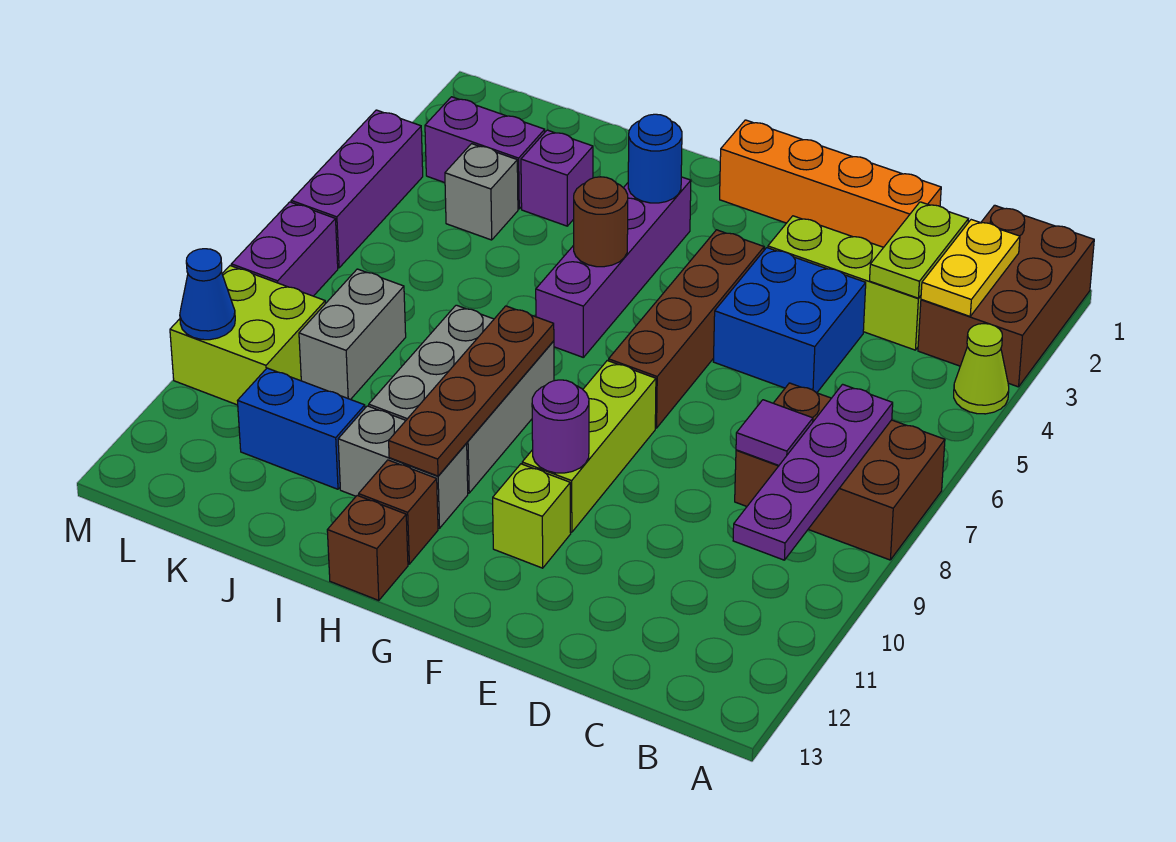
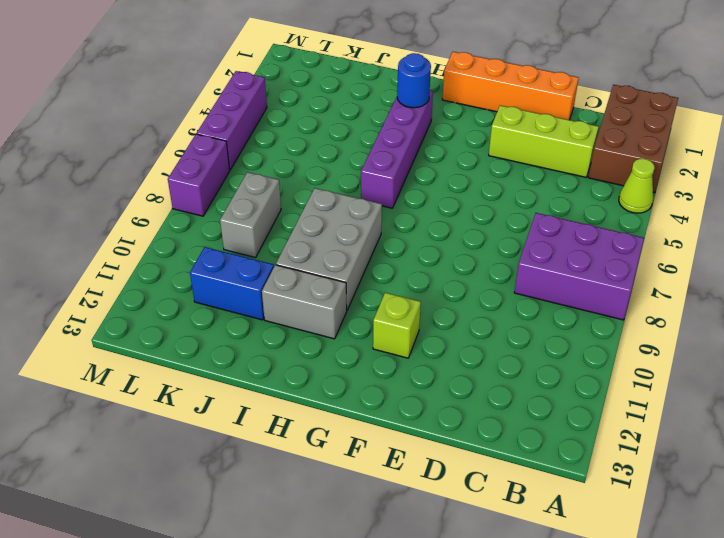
purple brick A7:C8 level 1 -> brown brick A7:C8 level 1
none -> blue brick D4:E5 level 1
none -> brown brick F4:F7 level 1
none -> lime brick F8:F10 level 1
none -> brown brick H12 level 1

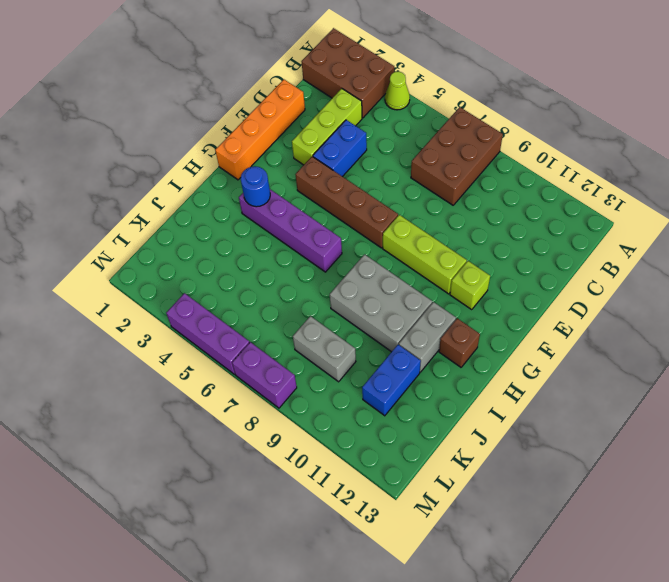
blue brick D4:E4 level 1 -> blue brick D4:E5 level 1
none -> brown brick H13 level 1
none -> purple brick J3 level 1
none -> purple brick K3:L3 level 1
none -> grey brick K4 level 1

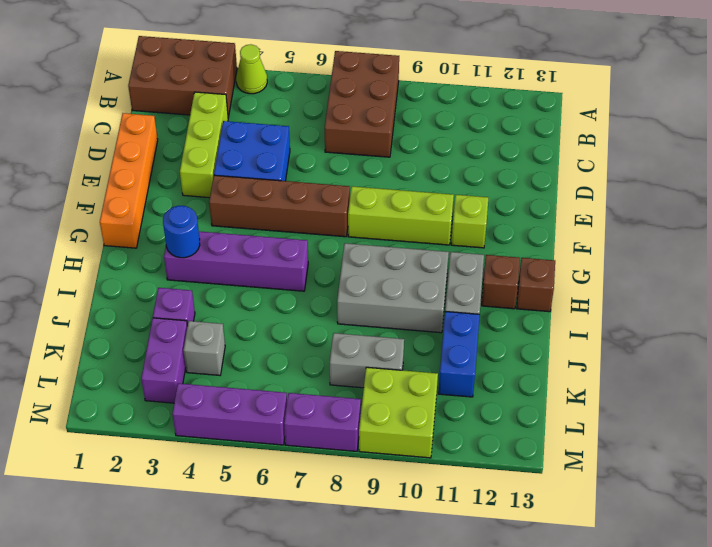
none -> yellow plate B2:B3 level 2
none -> purple plate B7:B10 level 2
none -> lime plate C2:C3 level 2
none -> purple tile C8 level 2

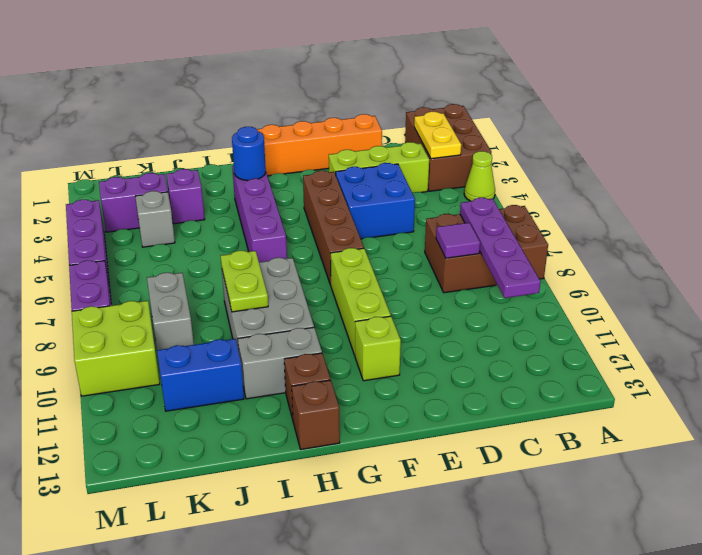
lime plate I8:I9 level 2 -> lime plate C2:C3 level 2
none -> purple round brick F10 level 2
none -> brown round brick H5 level 2
none -> brown plate H8:H11 level 2
none -> blue cone M10 level 2

